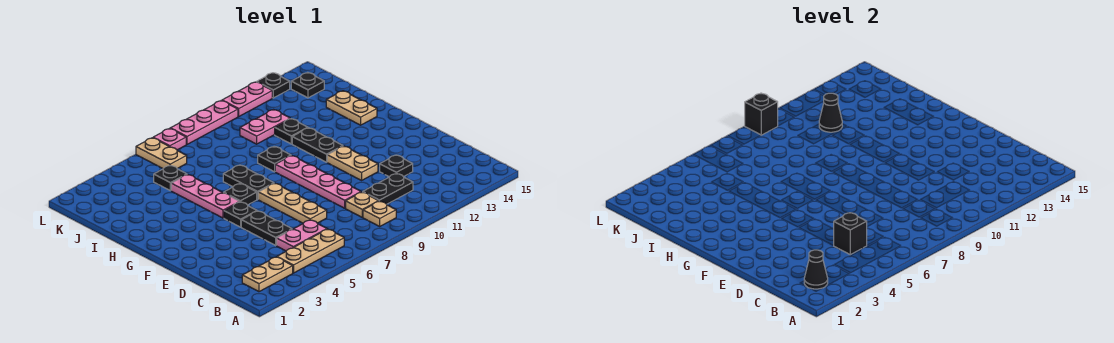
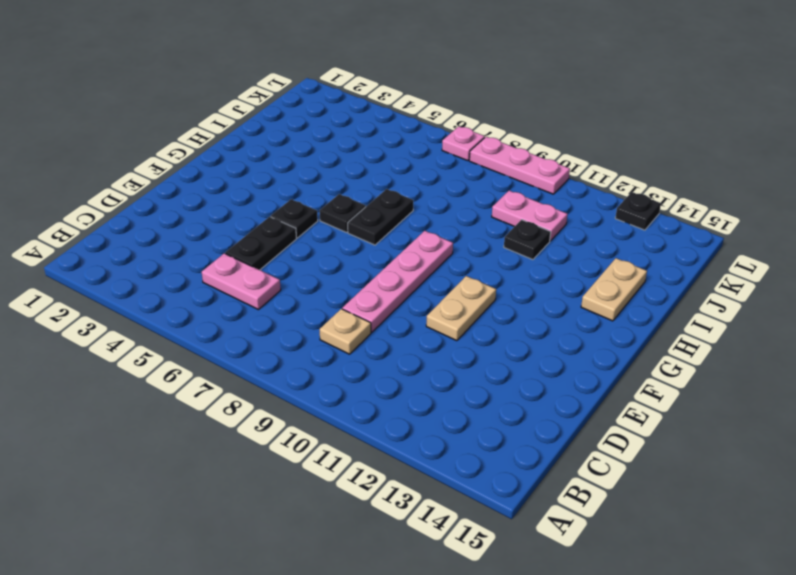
none -> tan plate B2:B3 level 1
none -> tan plate B4:B6 level 1
none -> tan plate B9 level 1
none -> black plate C10:C11 level 1

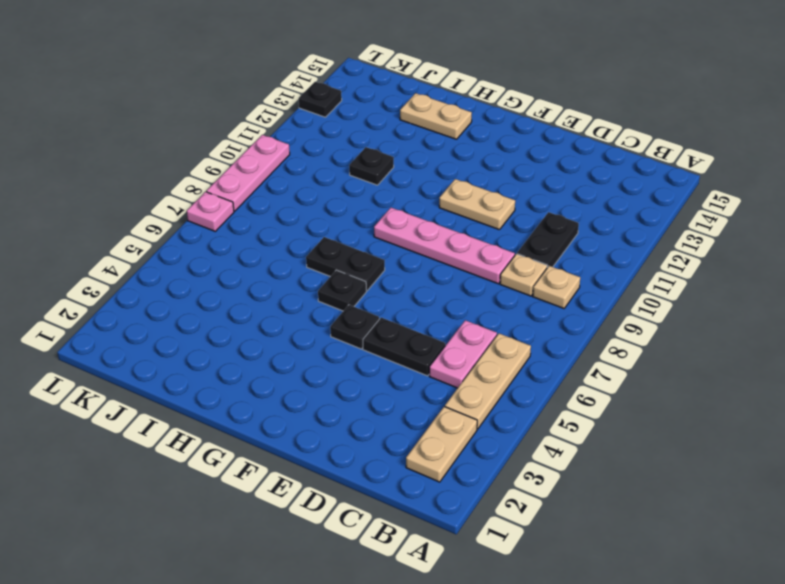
none -> tan plate D7:F7 level 1
none -> black plate D12 level 1
none -> pink plate G5:I5 level 1
none -> black plate G11:H11 level 1

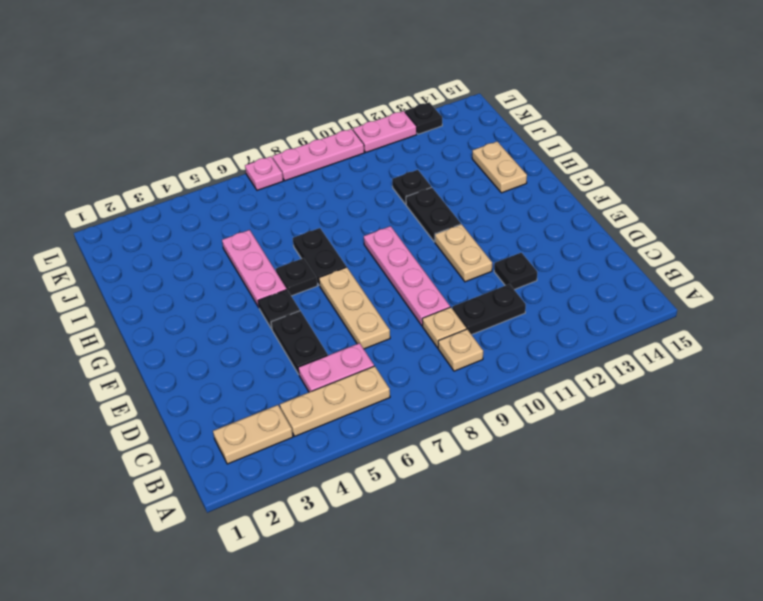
none -> black plate H9 level 1
none -> black plate J5 level 1
none -> pink plate J10:J11 level 1
none -> tan plate K6:L6 level 1

